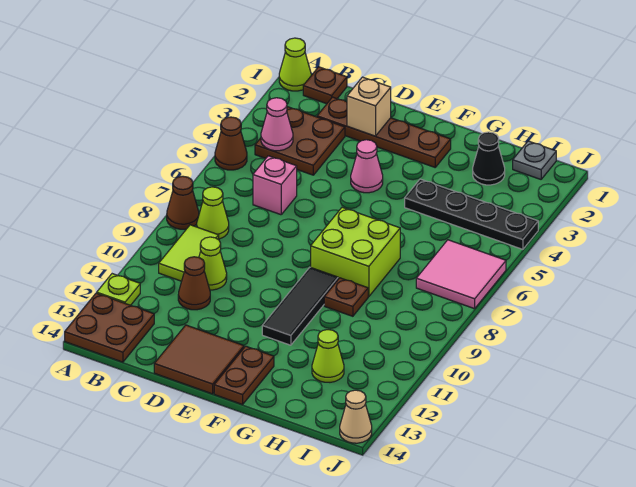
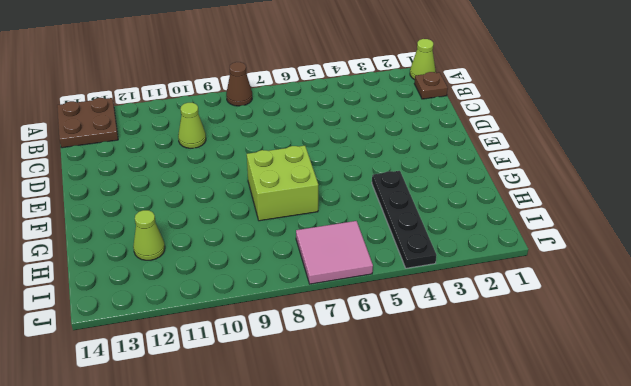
none -> brown cone A5 level 1
none -> lime plate A12 level 1
none -> brown plate B3:C4 level 1

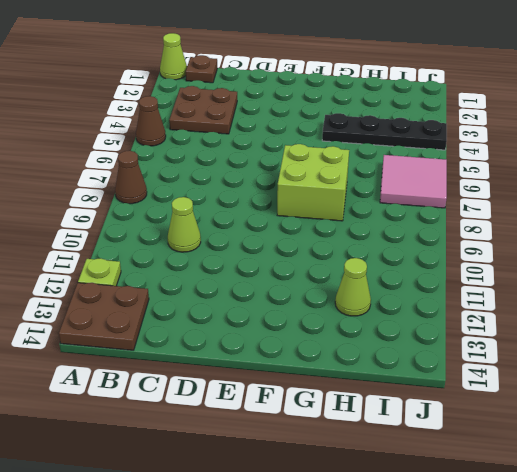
none -> lime cone B8 level 1
none -> lime tile B9:B10 level 1
none -> brown plate C2:F2 level 1

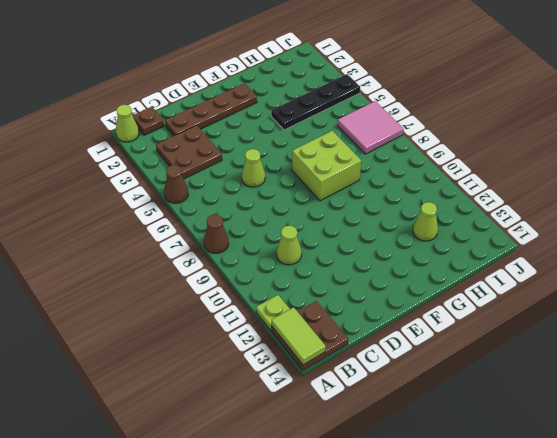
lime tile A13:A14 level 2 -> lime tile B9:B10 level 1
lime cone D6 level 1 -> lime cone B8 level 1
none -> pink brick C6 level 1
none -> brown cone C11 level 1
none -> brown tile D13:E14 level 1

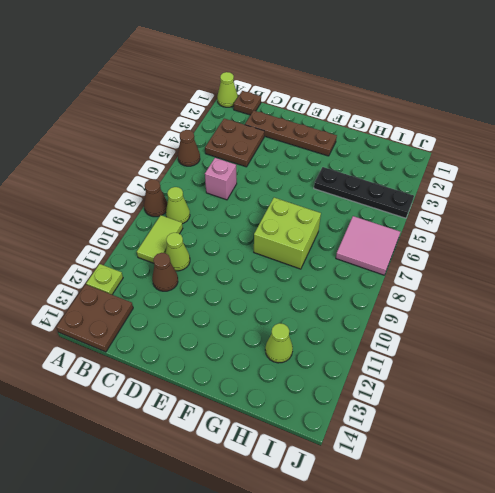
none -> brown tile D13:E14 level 1
none -> pink cone E4 level 1
none -> black tile F9:F11 level 1

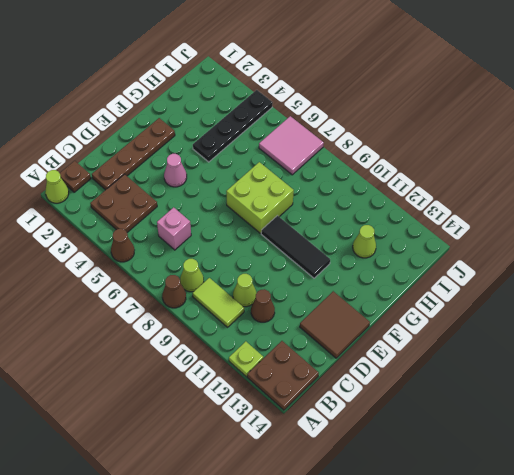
none -> brown plate F13:F14 level 1
none -> brown plate G9 level 1
none -> black cone H2 level 1

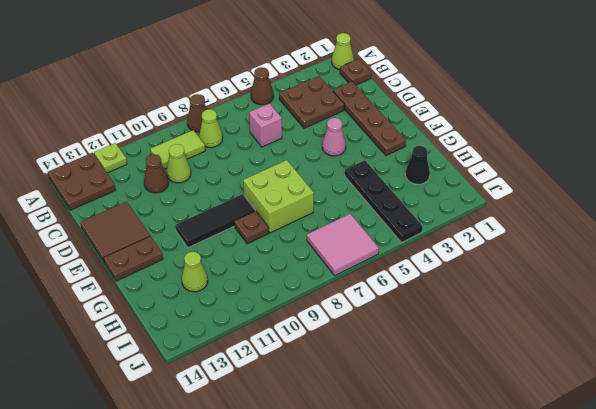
none -> grey plate I1 level 1
none -> tan cone J14 level 1
none -> pink cone B4 level 2

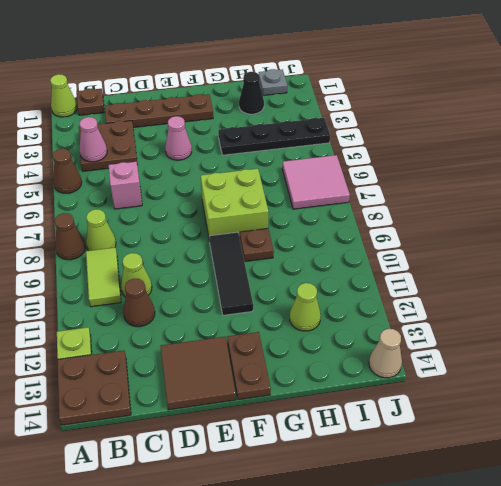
none -> tan brick D2 level 2

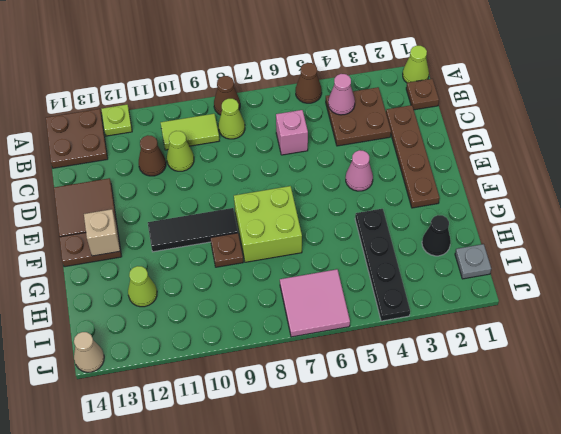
tan brick F13 level 2 -> tan brick D2 level 2

